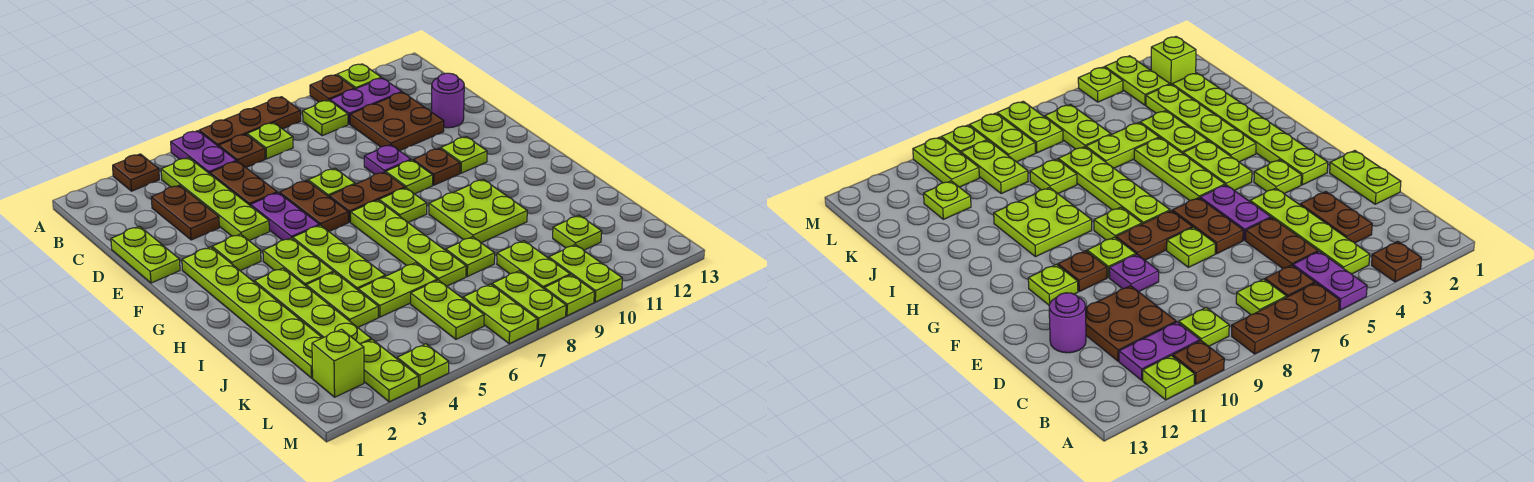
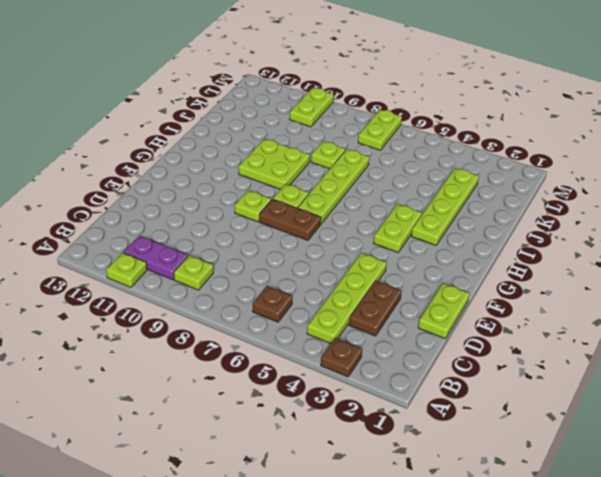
none -> purple plate A5:B5 level 1
none -> brown plate A6:A8 level 1
none -> brown plate A10 level 1
none -> lime plate B7 level 1

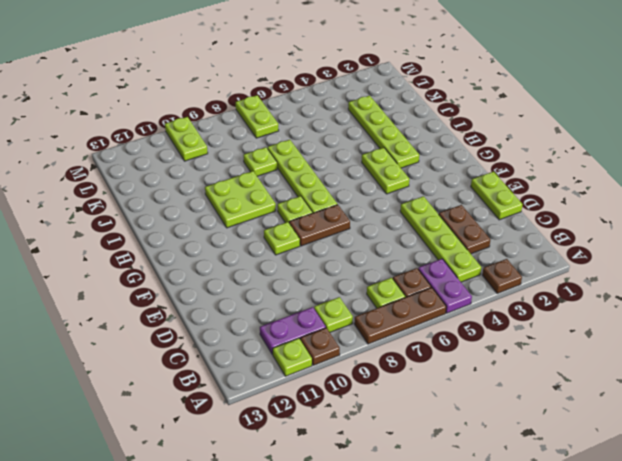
none -> brown plate C5:D5 level 1
none -> brown plate C10:D11 level 1
none -> purple round brick D12 level 1
none -> purple plate E5:F5 level 1

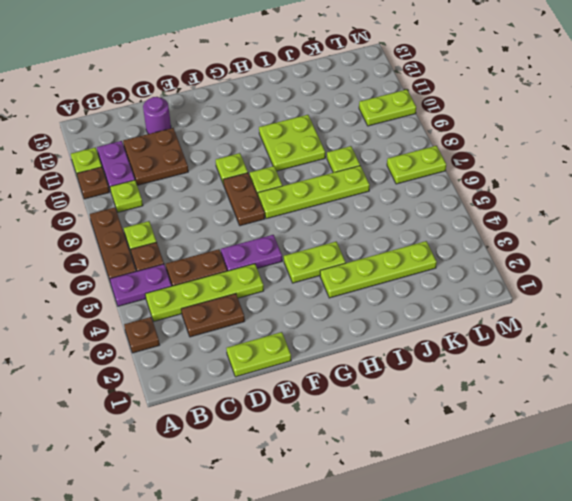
none -> brown plate E6:F6 level 1
none -> lime plate E7 level 1
none -> purple plate E9 level 1
none -> lime plate F2:K2 level 1

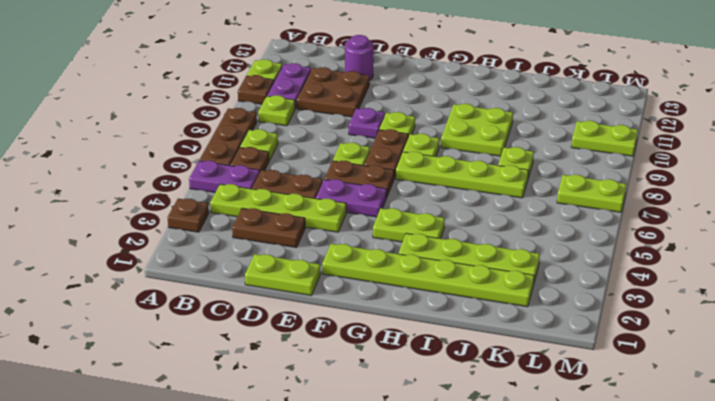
none -> lime plate F3 level 1
none -> brown plate F10 level 1
none -> lime plate F11 level 1
none -> lime plate G5:I5 level 1

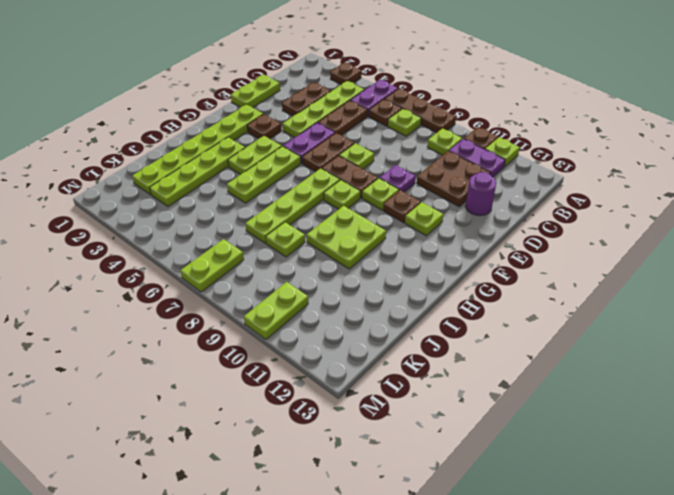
brown plate F3 level 1 -> lime plate F3 level 1
none -> lime plate I4:J4 level 1
none -> lime plate J5:J6 level 1
none -> lime plate K6:L6 level 1
none -> lime plate K9:L9 level 1

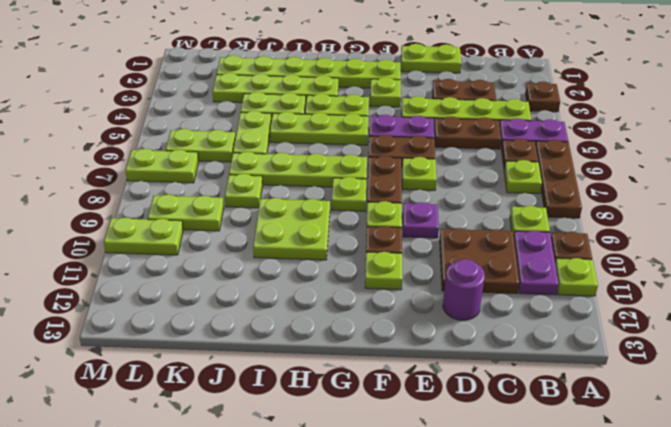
none -> lime plate K11 level 1
none -> lime brick L2 level 1
none -> lime plate L3:M3 level 1
none -> lime plate L8:M8 level 1

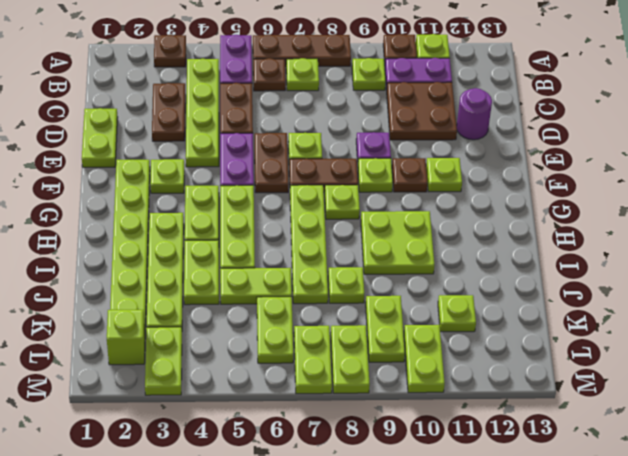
none -> lime plate M4 level 1
none -> lime plate M9 level 1

